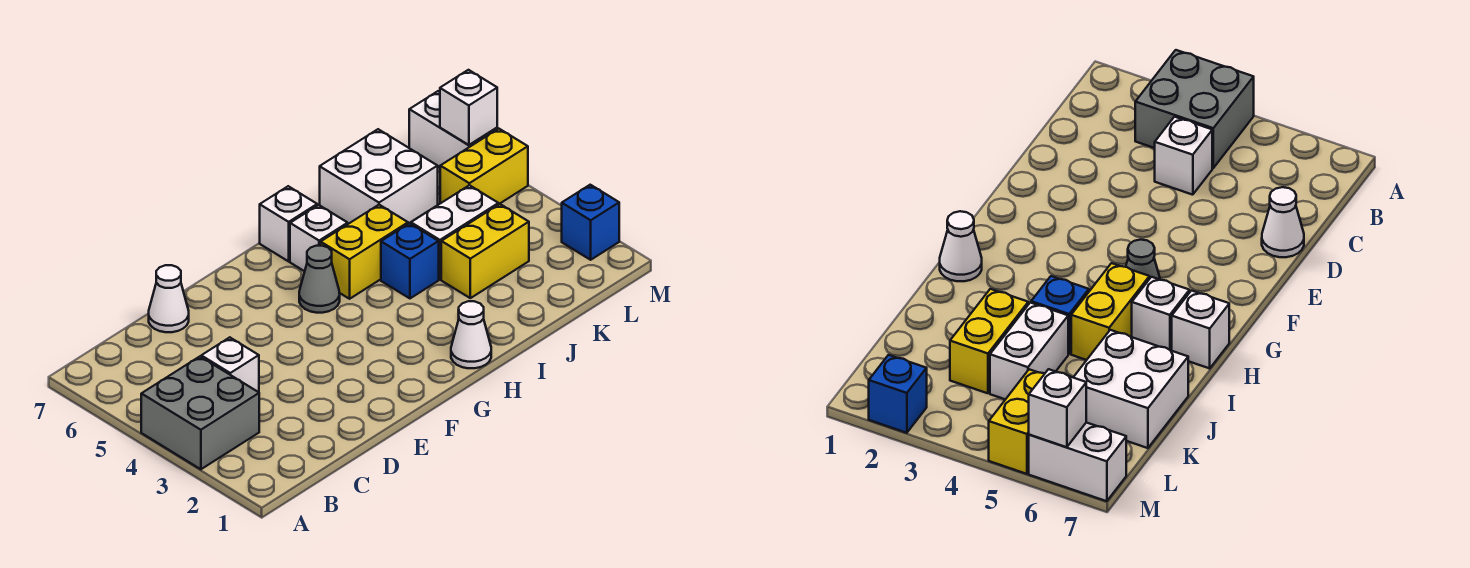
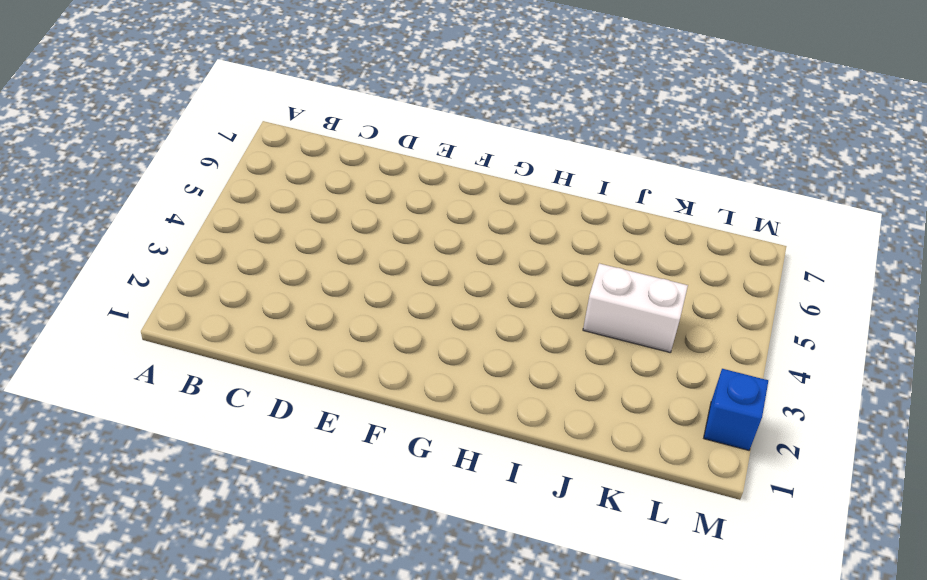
none -> grey brick A3:B4 level 1
none -> white brick C4 level 1
none -> white cone D7 level 1

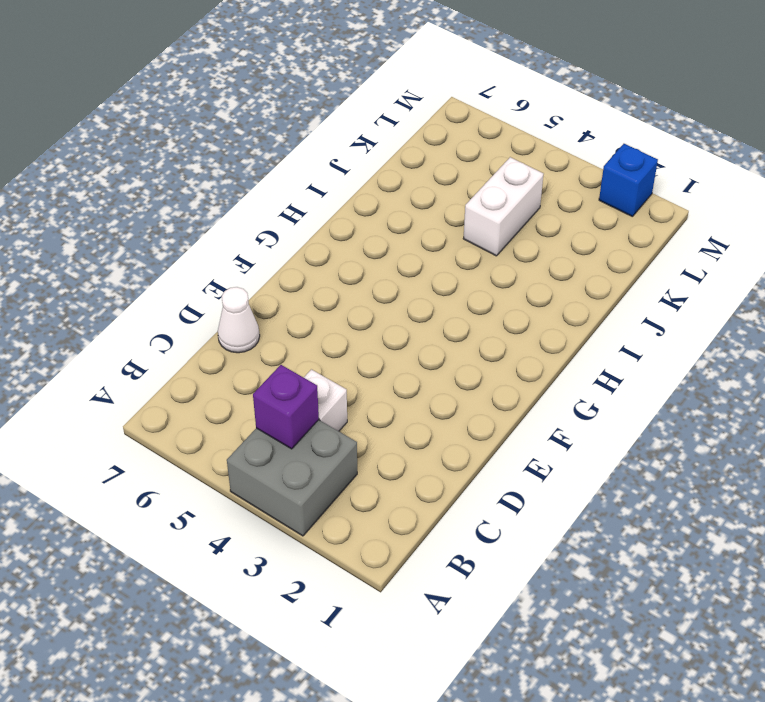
purple brick B4 level 2 -> none
none -> grey cone G5 level 1
none -> white cone H1 level 1
none -> yellow brick H5:I5 level 1

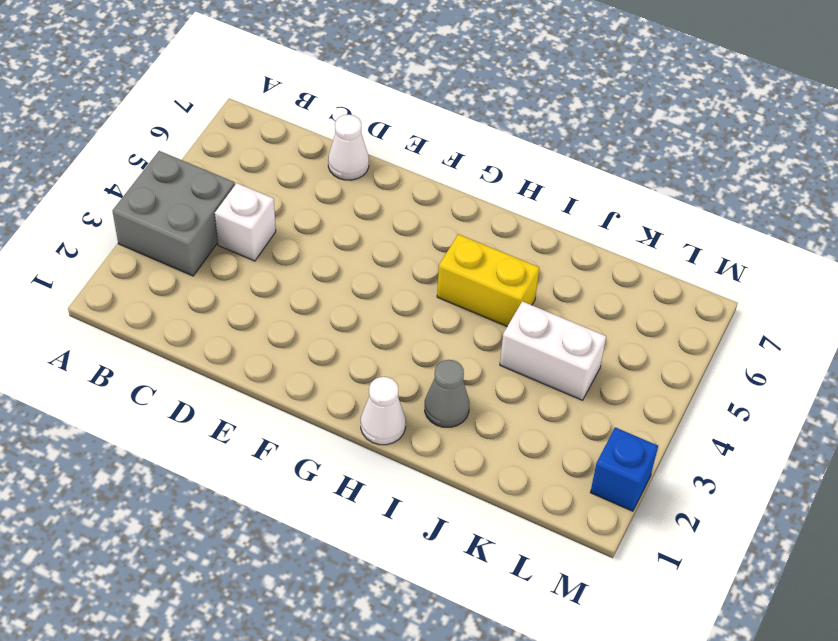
grey cone I2 level 1 -> grey cone G5 level 1
none -> white brick H6 level 1
none -> white brick H7 level 1
none -> blue brick I4 level 1

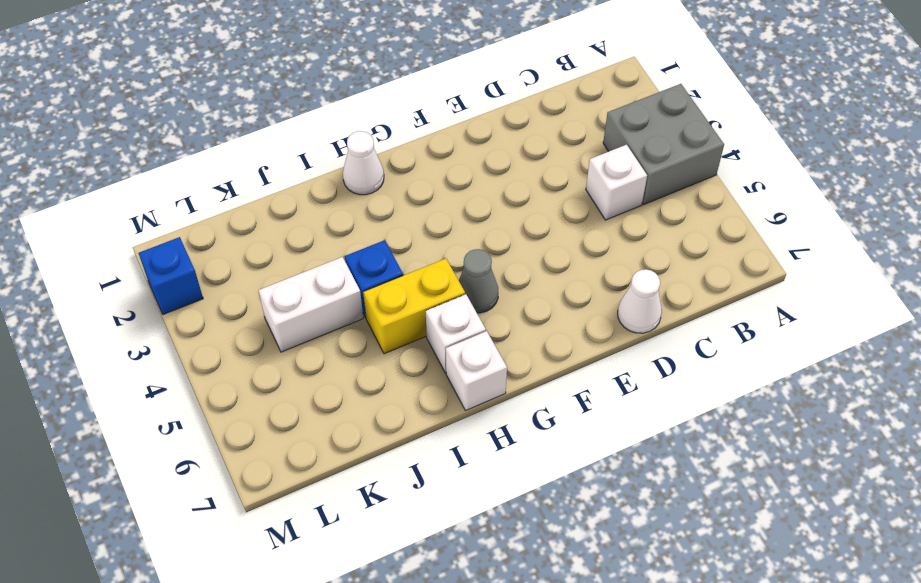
none -> yellow brick J3:K3 level 1
none -> white brick J6:K7 level 1
none -> yellow brick L5:M5 level 1

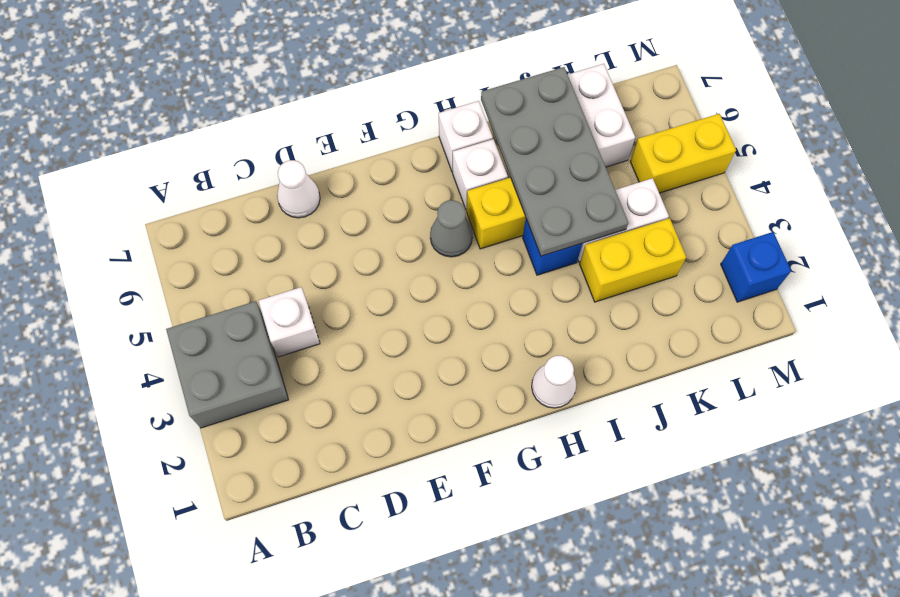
grey plate I4:J7 level 2 -> none
none -> white brick M6:M7 level 1
none -> white brick M6 level 2

